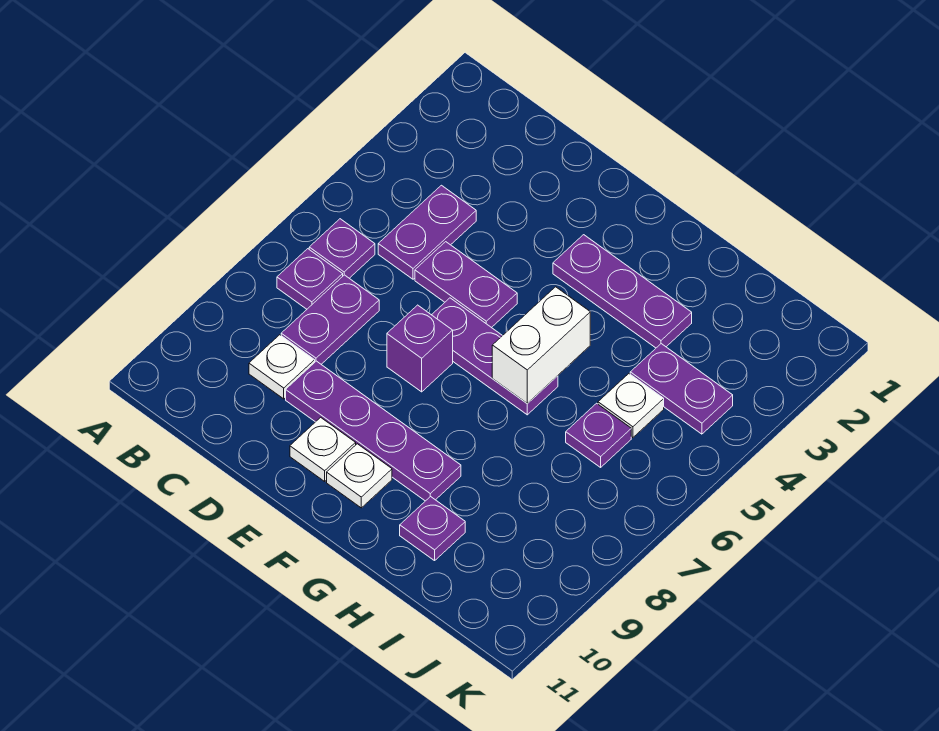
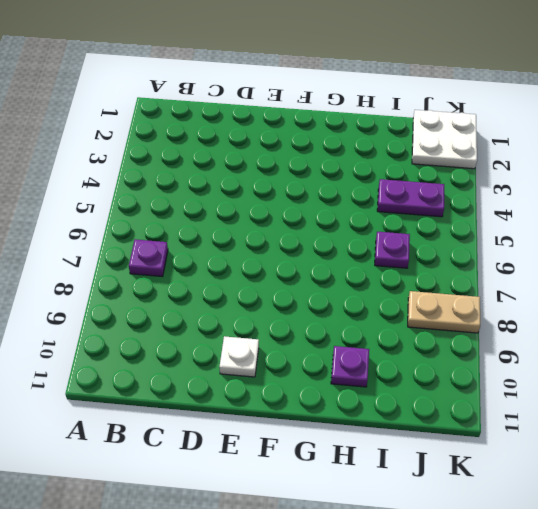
white plate J1:K2 level 1 -> none
tan plate J8:K8 level 1 -> none
none -> purple plate B6 level 1
none -> purple plate C4:C5 level 1
none -> purple plate C7:C8 level 1

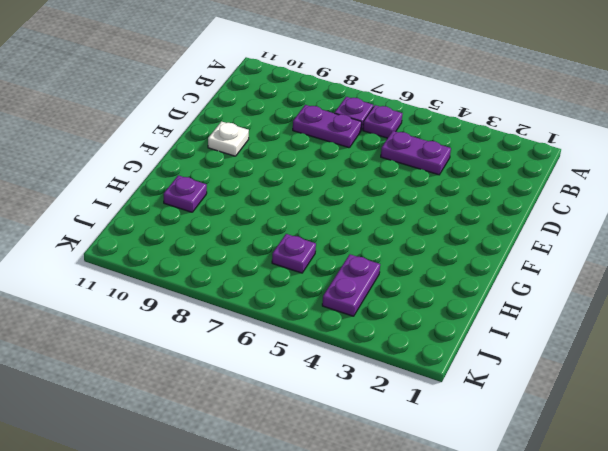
none -> white plate C9 level 1
none -> purple plate D5:E5 level 1
none -> purple plate D9:G9 level 1

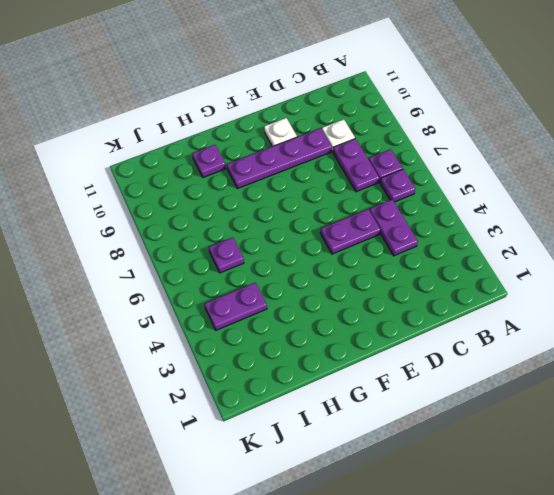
none -> purple plate E6:G6 level 1
none -> purple brick E7 level 1
none -> purple plate F3:H3 level 1

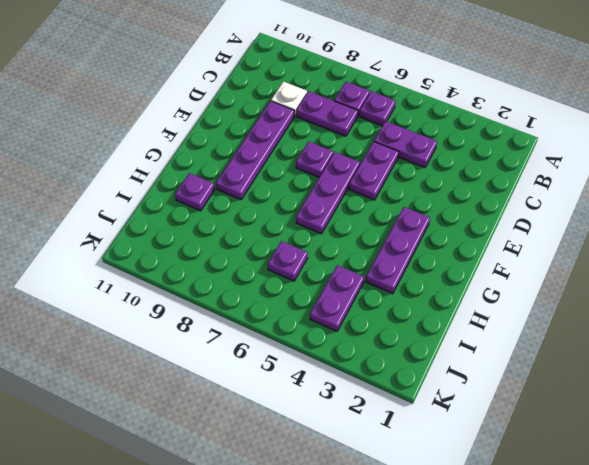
purple plate E7 level 1 -> purple brick E7 level 1
none -> white plate E10 level 1
none -> white plate F10 level 1
none -> white plate I5 level 1

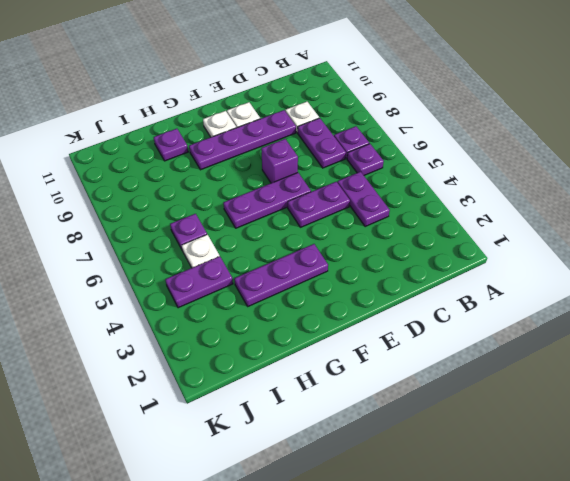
none -> white brick G5:G6 level 2

